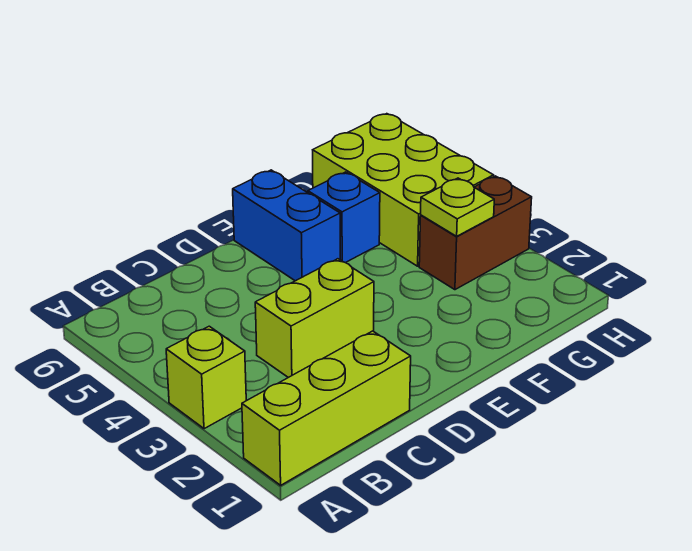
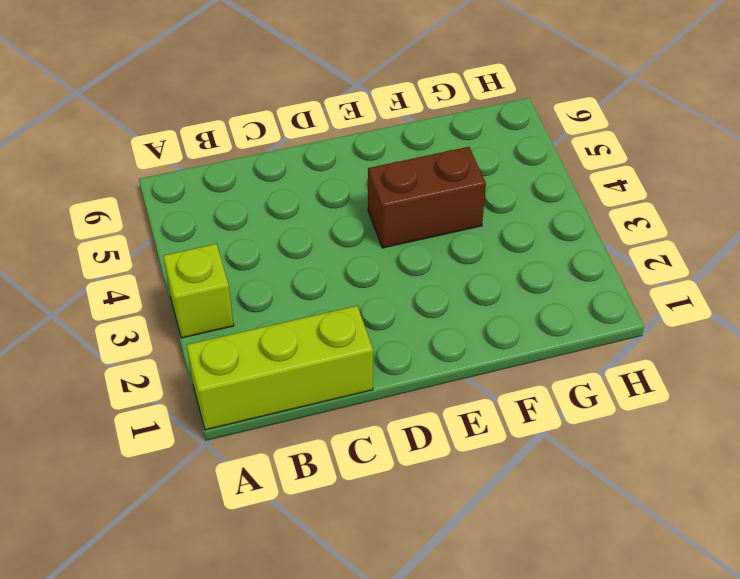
brown brick E4:F4 level 1 -> brown brick G3:H3 level 1
none -> lime brick C3:D3 level 1
none -> blue brick E5:E6 level 1

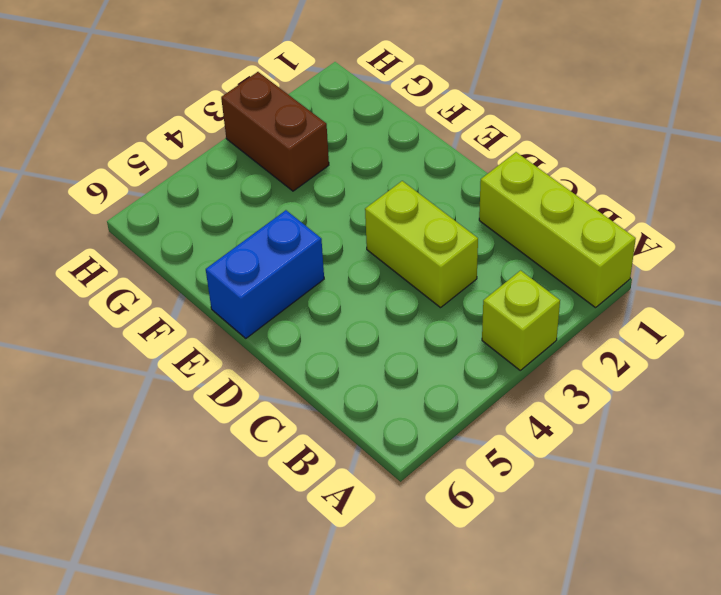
none -> blue brick F5 level 1
none -> lime brick G4:H6 level 1

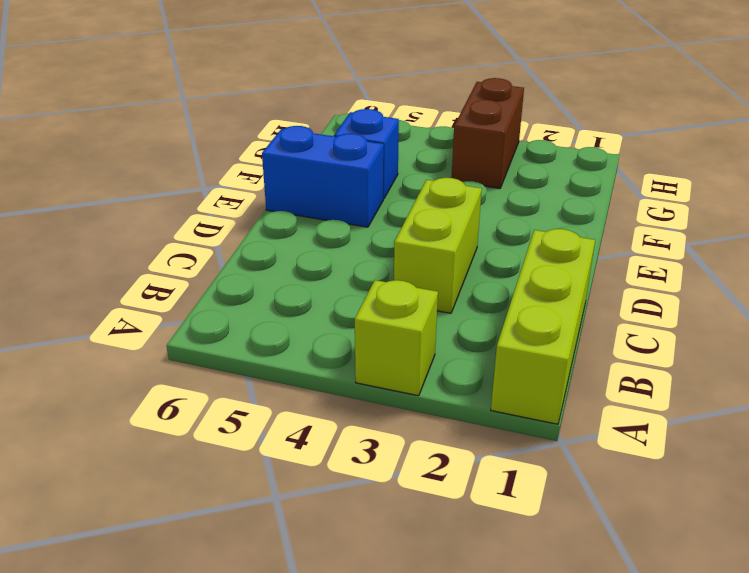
none -> lime brick G4:H6 level 1
none -> lime plate G3 level 2

